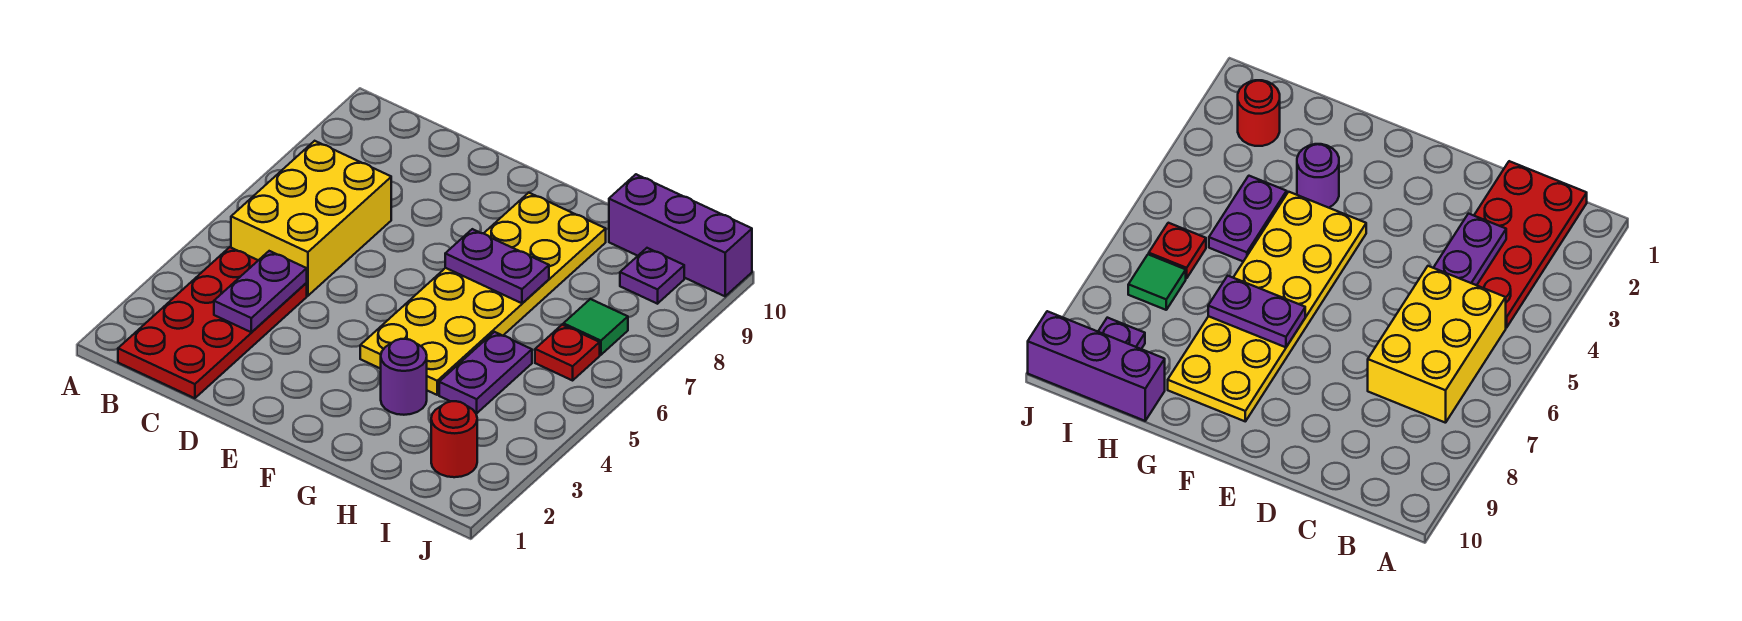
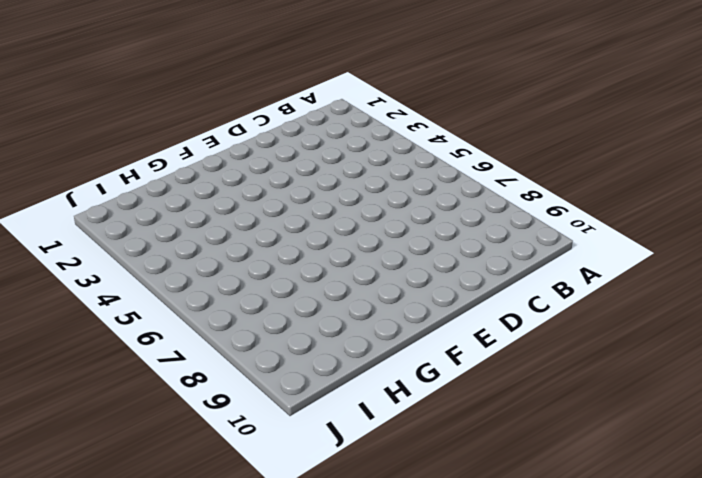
none -> red plate B1:C4 level 1
none -> yellow brick B5:C7 level 1
none -> yellow plate F4:G9 level 1

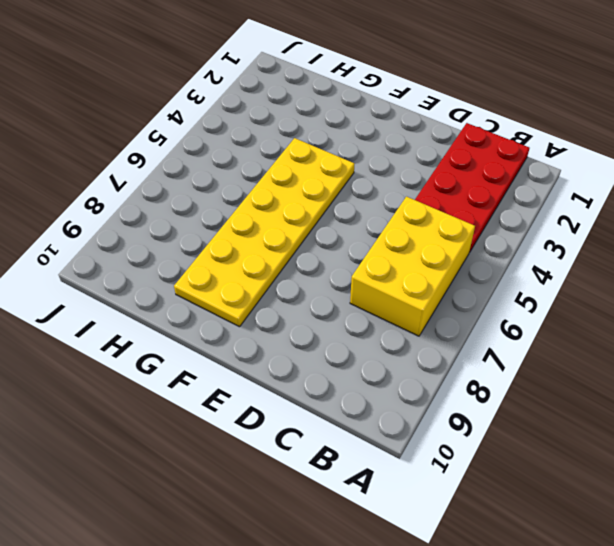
none -> purple round brick G3 level 1
none -> purple plate H4:H5 level 1
none -> purple brick H10:J10 level 1

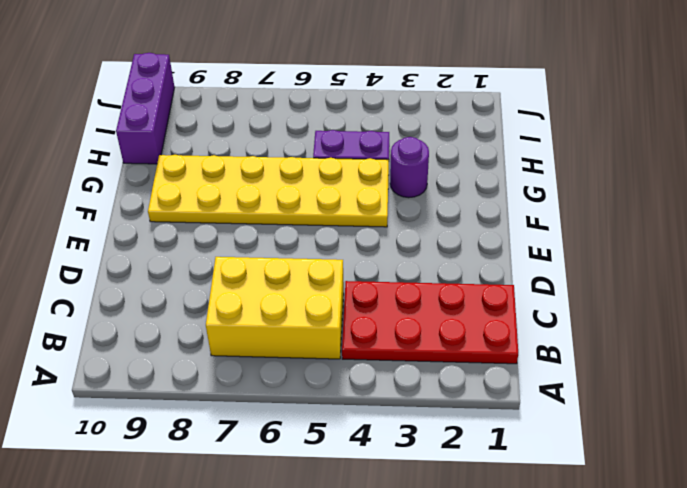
none -> red round brick I2 level 1
none -> red plate I6 level 1
none -> green tile I7 level 1

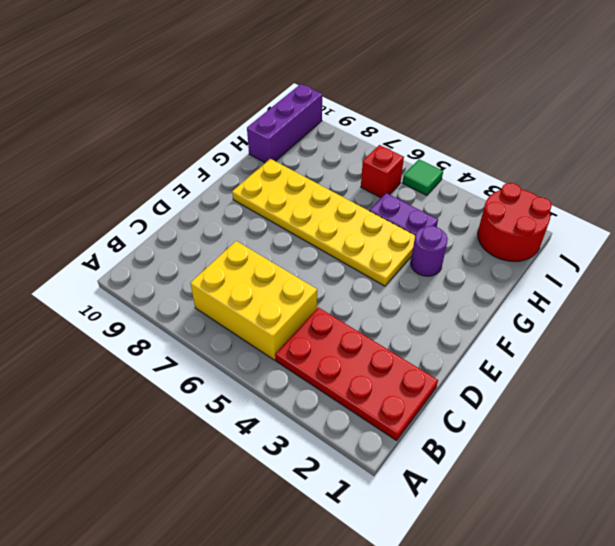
red round brick I1:J2 level 1 -> red round brick I2 level 1
red brick I6 level 1 -> red plate I6 level 1
green tile J5 level 1 -> green tile I7 level 1
none -> purple plate I9 level 1
none -> purple plate C3:C4 level 2
none -> purple plate F7:G7 level 2

